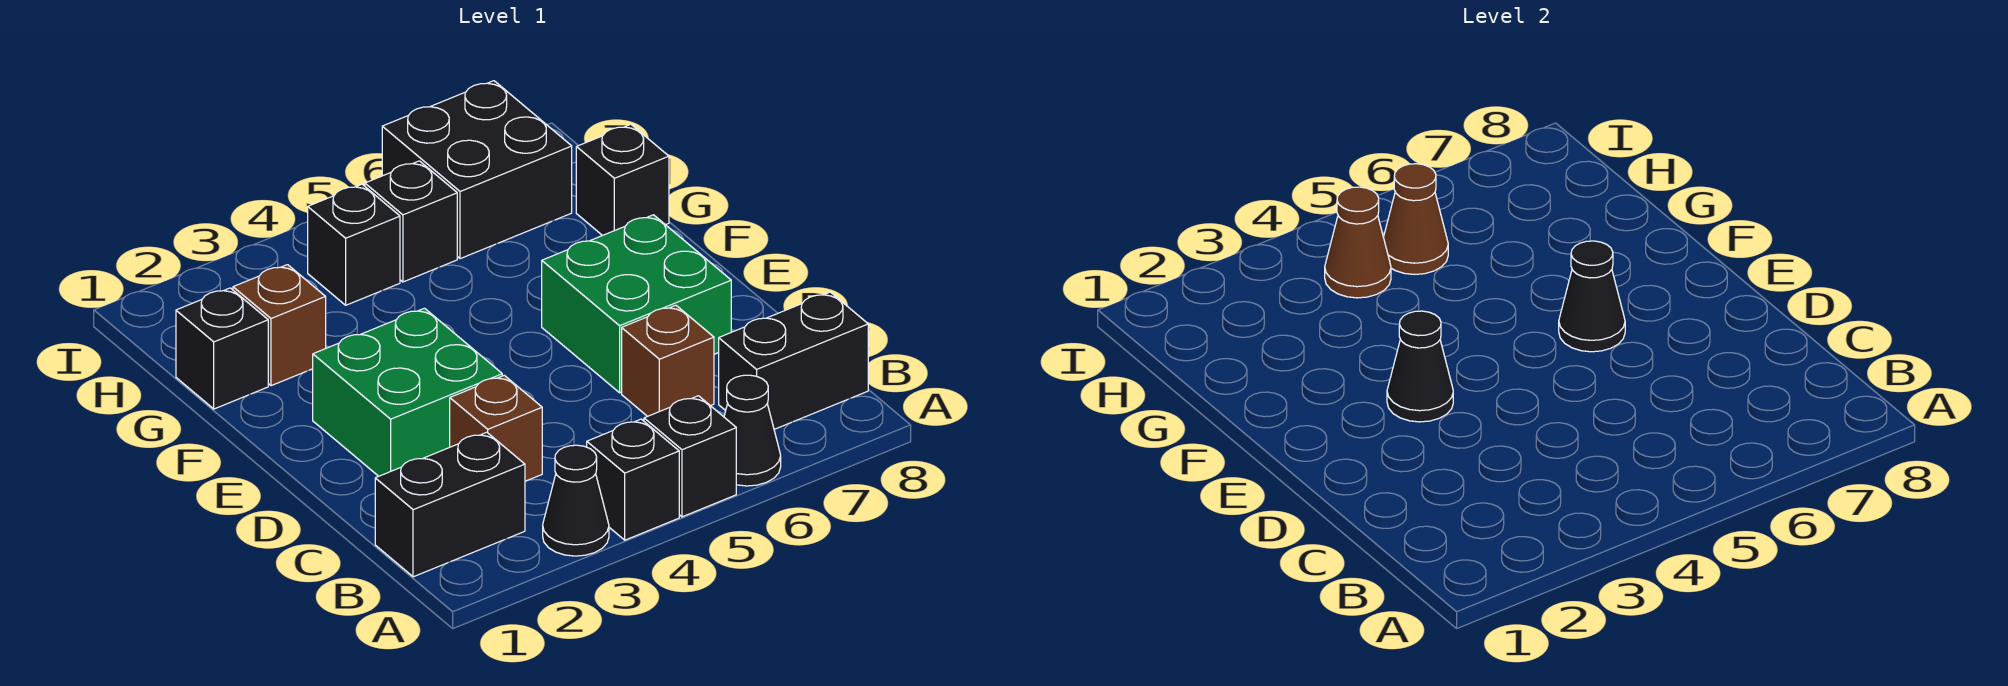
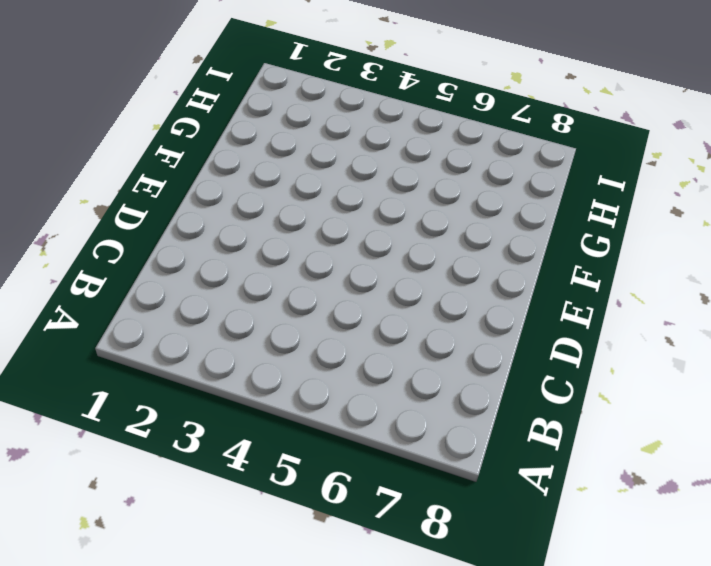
none -> black cone A3 level 1
none -> black brick A4 level 1
none -> black brick A5 level 1

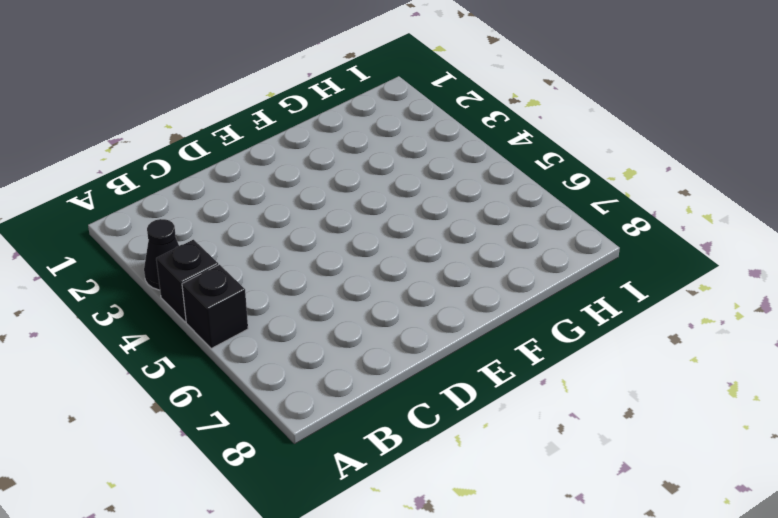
none -> black cone A6 level 1
none -> black brick B1:B2 level 1
none -> black brick B7:B8 level 1

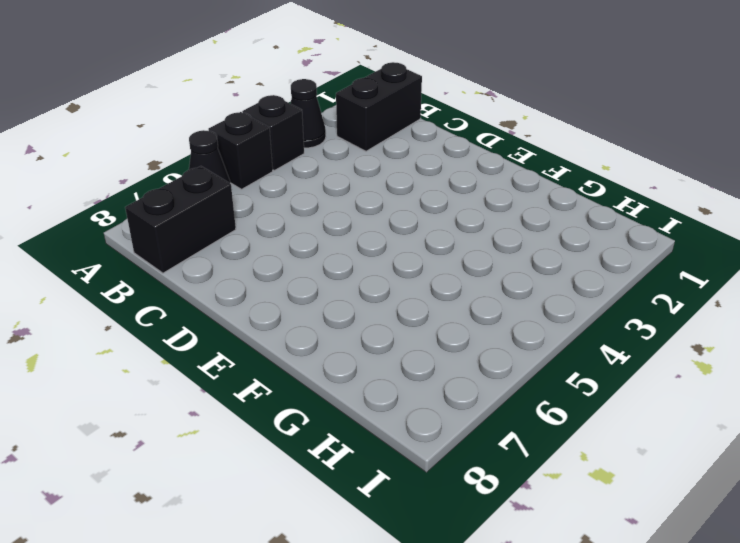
none -> brown brick C3 level 1
none -> brown brick C6 level 1
none -> green brick D2:E3 level 1

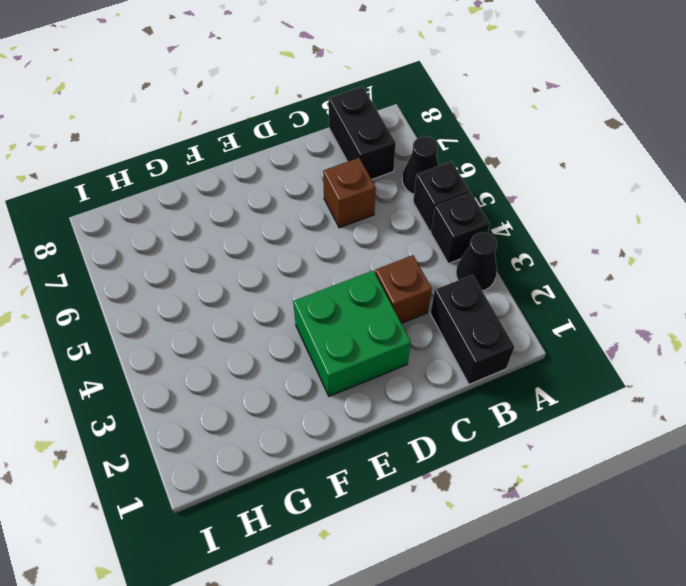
none -> green brick D6:E7 level 1
none -> black brick G1 level 1
none -> brown brick G2 level 1

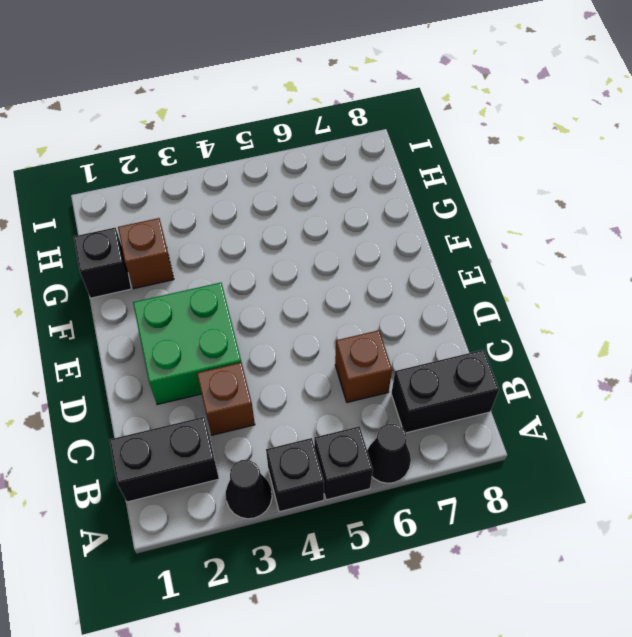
none -> green brick D6:E7 level 1
none -> black brick G8 level 1
none -> black brick H4 level 1

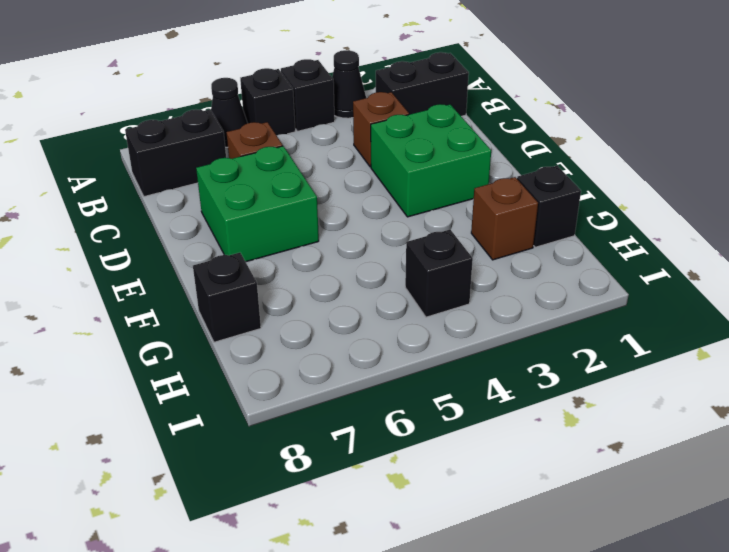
none -> black brick H5 level 1
none -> black brick H6:I7 level 1
none -> black cone E3 level 2

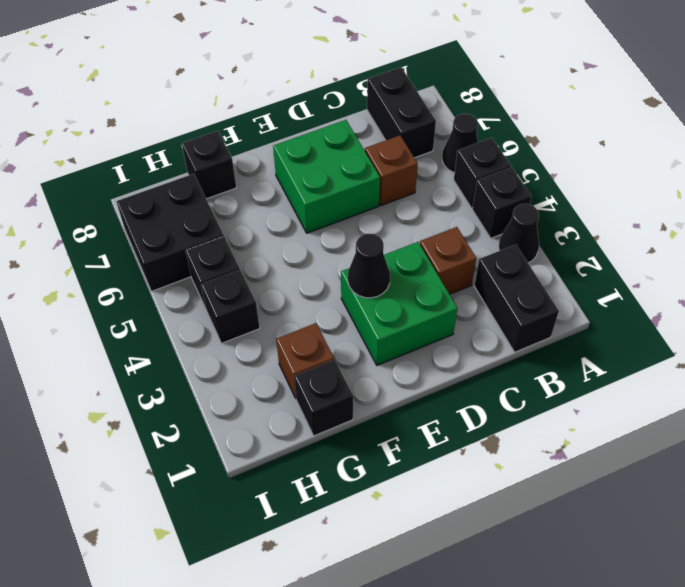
none -> black cone E6 level 2
none -> brown cone H4 level 2
none -> brown cone H5 level 2

